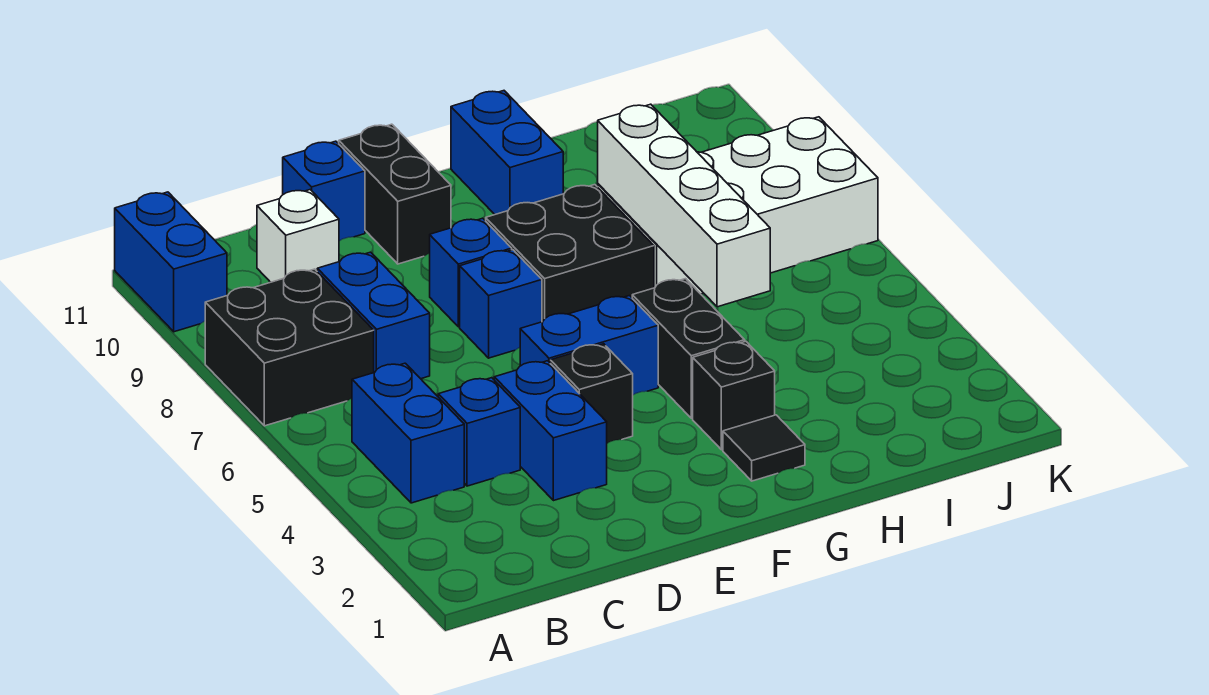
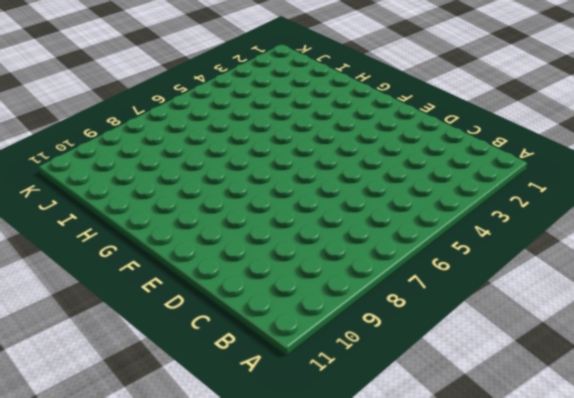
none -> black brick A7:B8 level 1
none -> blue brick A10:A11 level 1
none -> blue brick B4:B5 level 1

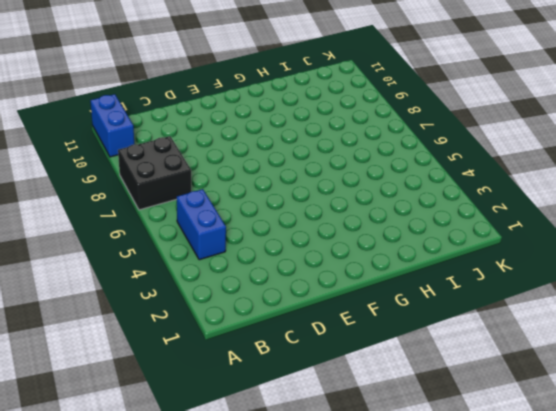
none -> blue brick C4 level 1
none -> blue brick C7:C8 level 1
none -> white brick C10 level 1

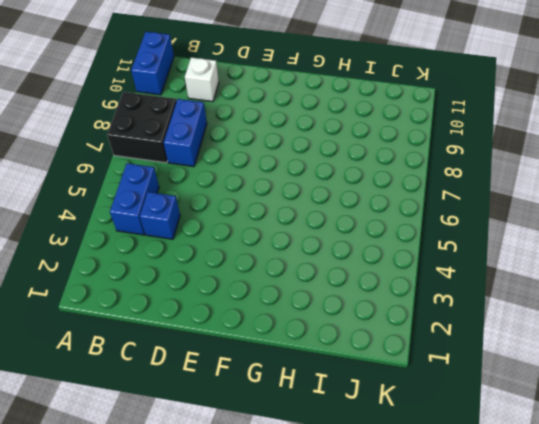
none -> blue brick D3:D4 level 1
none -> blue brick D11 level 1
none -> black brick E4 level 1

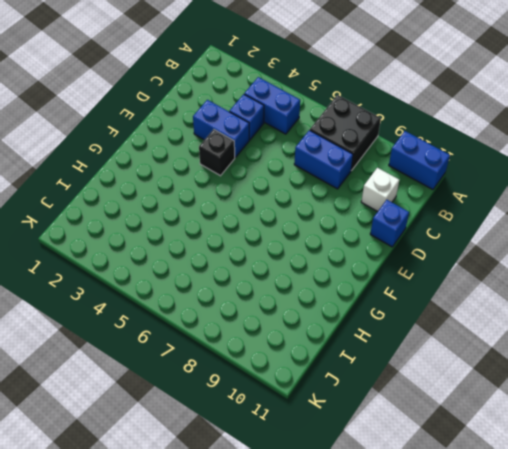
none -> blue brick E5:F5 level 1
none -> blue brick E7 level 1
none -> blue brick E8 level 1

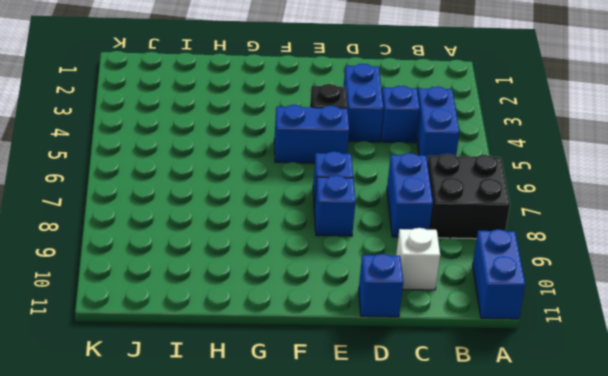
none -> black brick E10:E11 level 1
none -> black brick F7:G8 level 1
none -> black tile G2 level 1

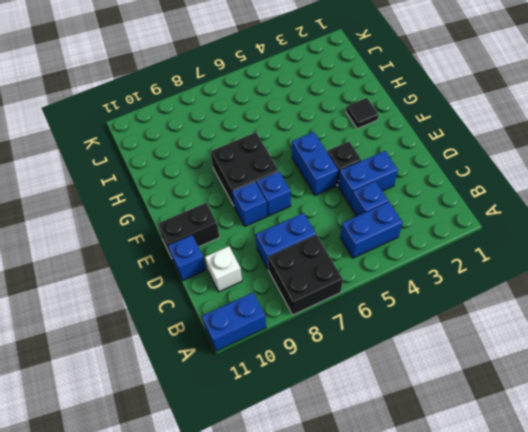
none -> black brick G3 level 1
none -> black brick G4:G5 level 1
none -> blue brick G10:G11 level 1

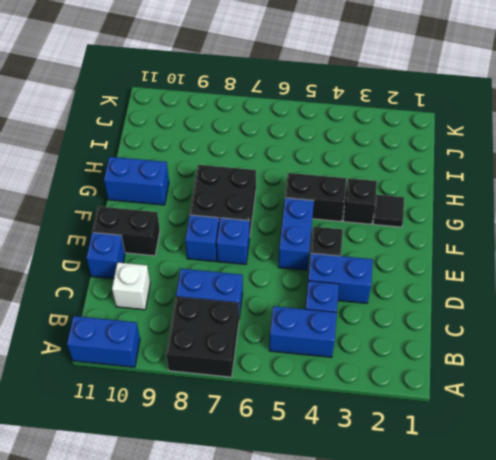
none -> white brick H7:K8 level 1
none -> white brick H5:H8 level 2

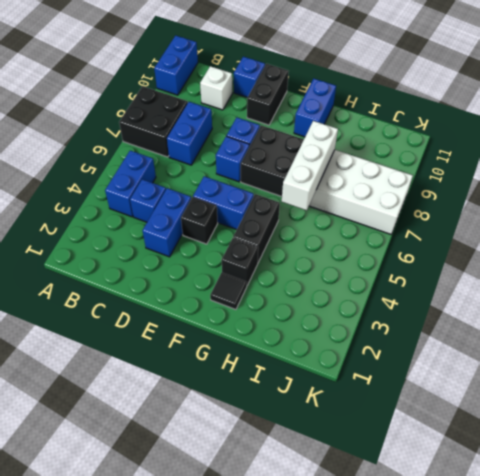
white brick H6:H8 level 2 -> white brick H5:H8 level 2

